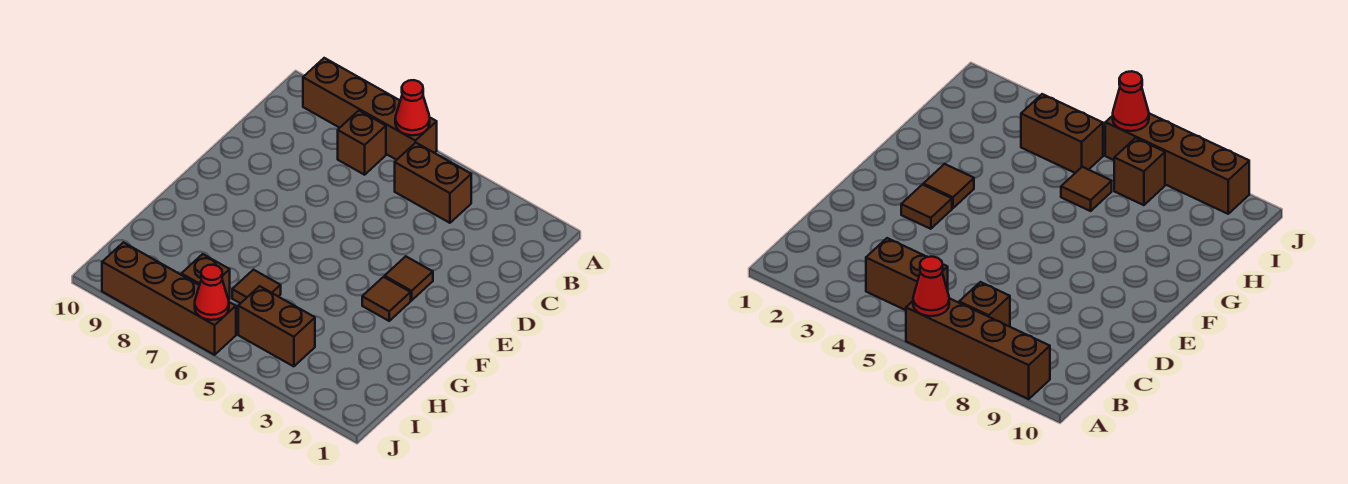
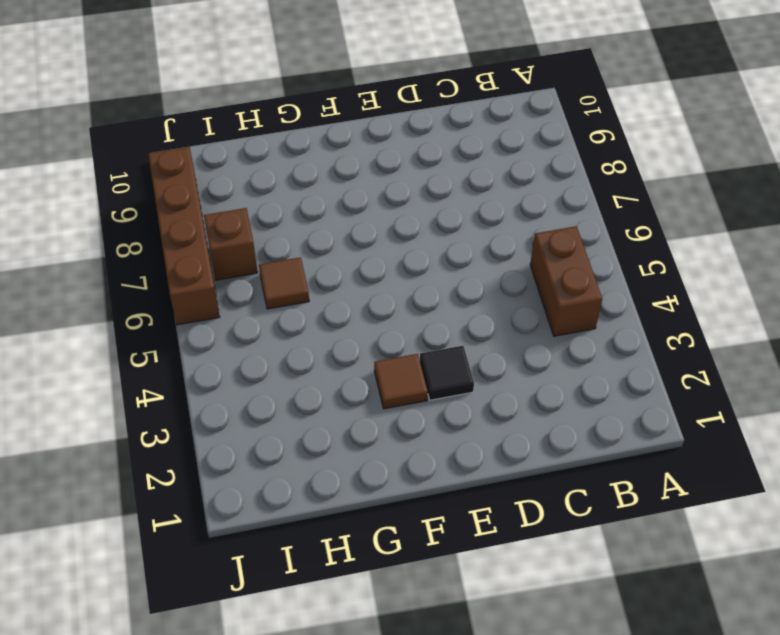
black tile E3 level 1 -> brown tile E3 level 1
none -> brown brick A6:A9 level 1
none -> brown brick B7 level 1

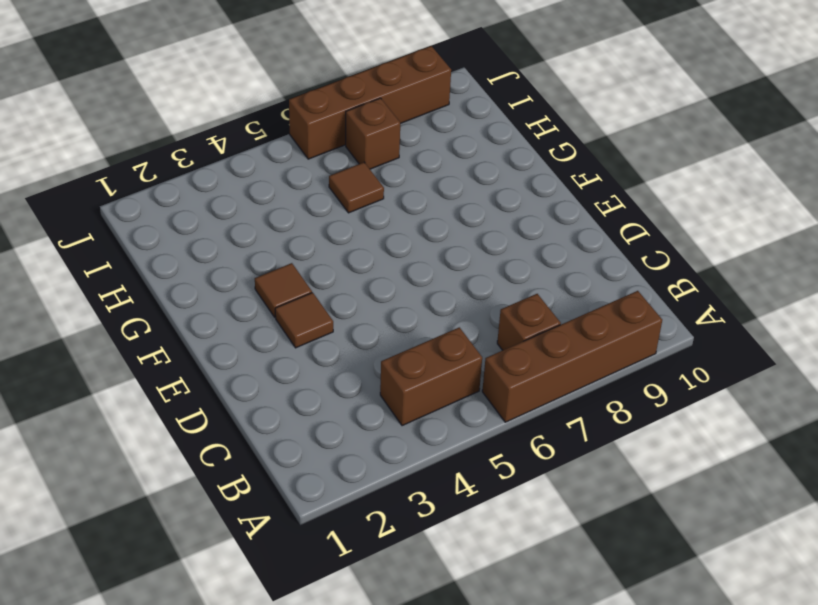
none -> brown brick I4:I5 level 1
none -> red cone A6 level 2

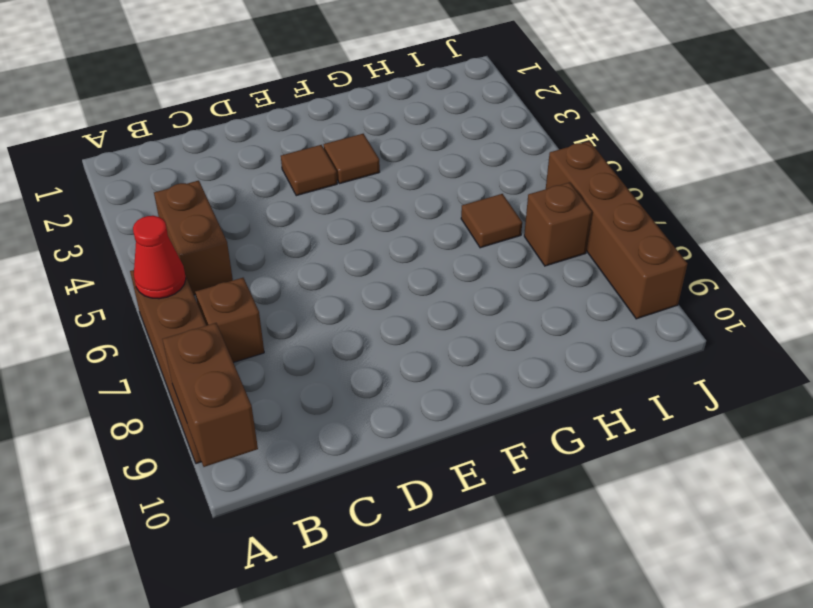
brown brick A9:A10 level 2 -> brown brick I4:I5 level 1
none -> red cone J6 level 2

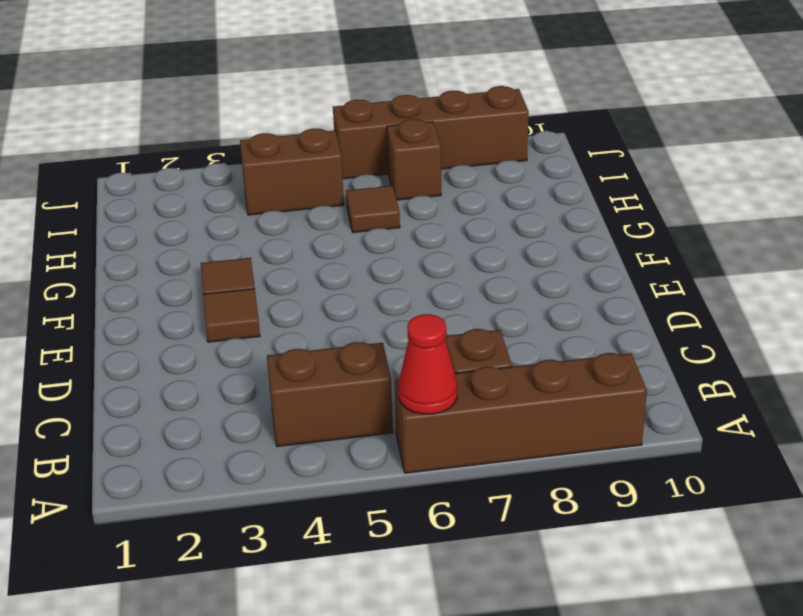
none -> red cone J6 level 2

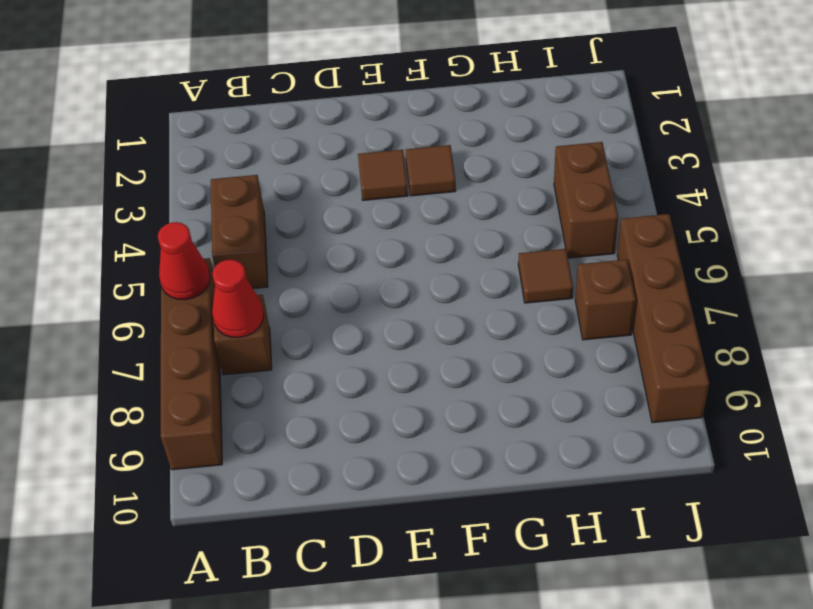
red cone B7 level 2 -> red cone J6 level 2

